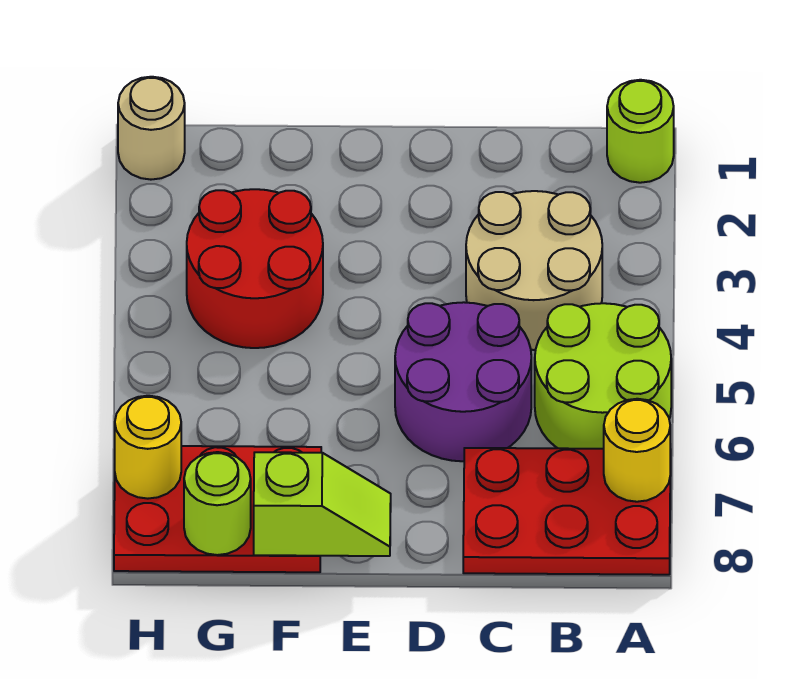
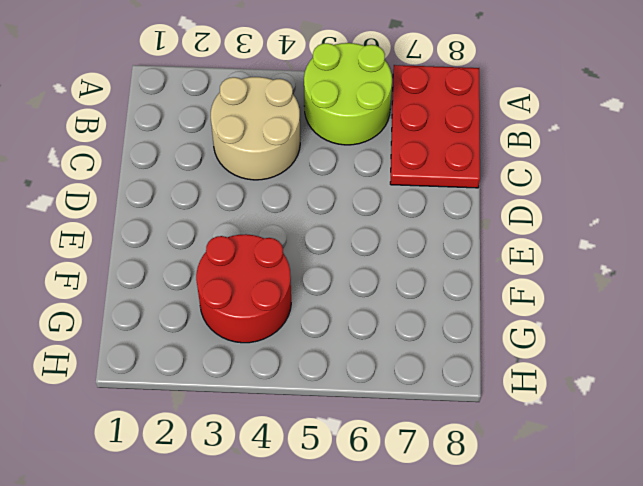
none -> lime round brick A1 level 1
none -> purple round brick C5:D6 level 1
none -> red plate F7:H8 level 1

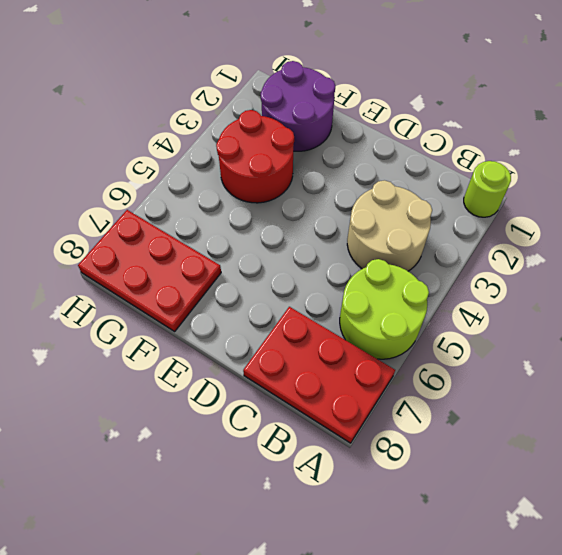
purple round brick F1:G2 level 1 -> purple round brick C5:D6 level 1
none -> tan round brick H1 level 1
none -> yellow round brick A7 level 2
none -> lime slope E8:F8 level 2 top F

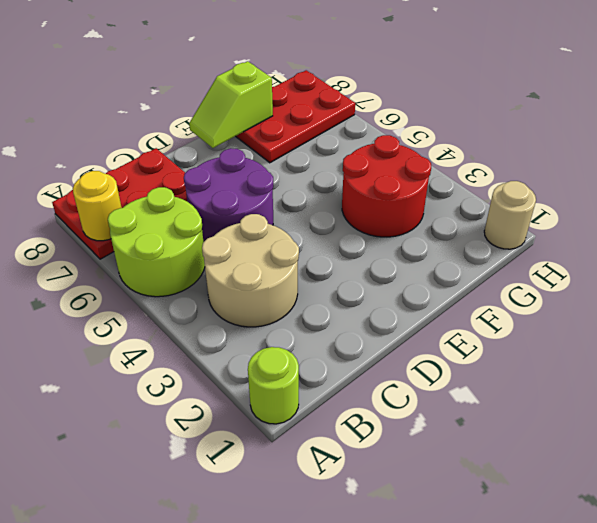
none -> lime round brick G8 level 2
none -> yellow round brick H7 level 2

